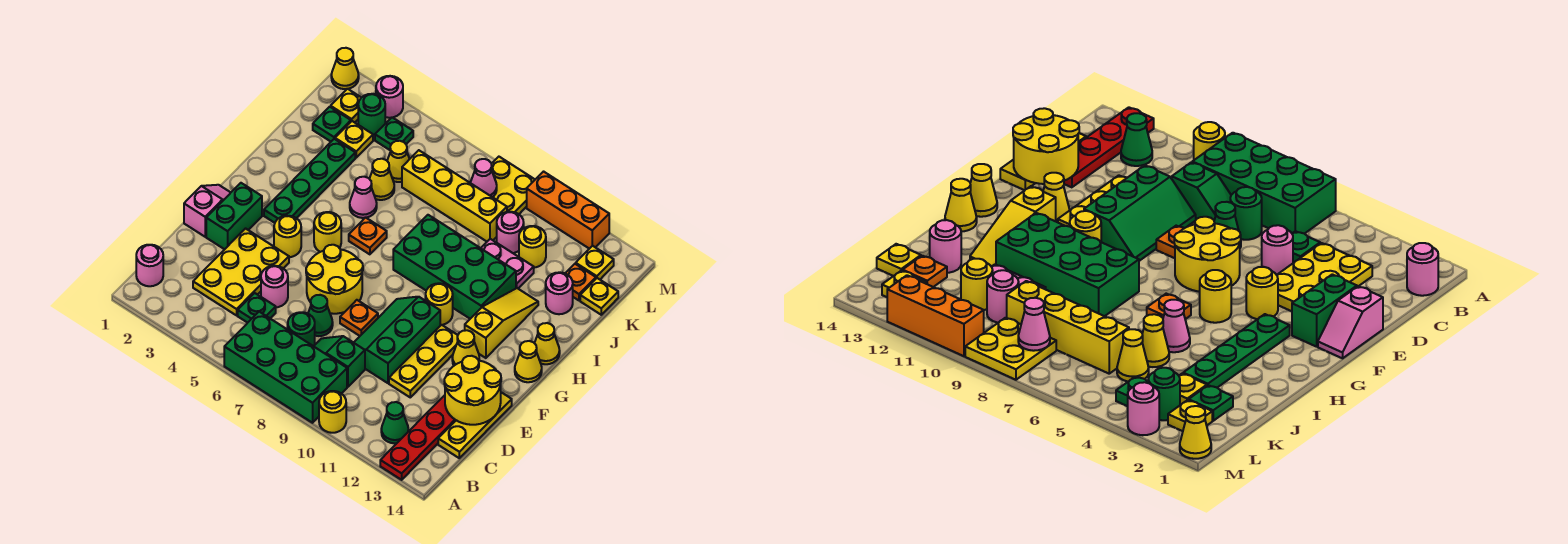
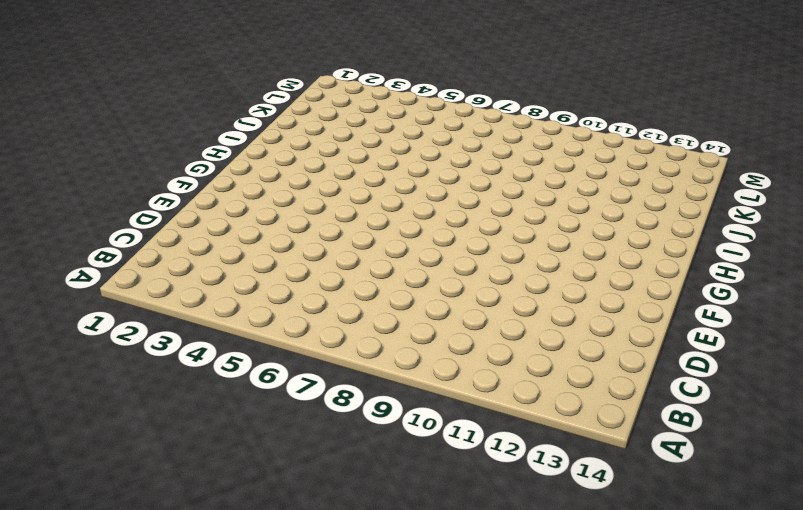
none -> green brick A6:B9 level 1
none -> yellow round brick A10 level 1
none -> red plate A13:D13 level 1
none -> pink round brick B1 level 1

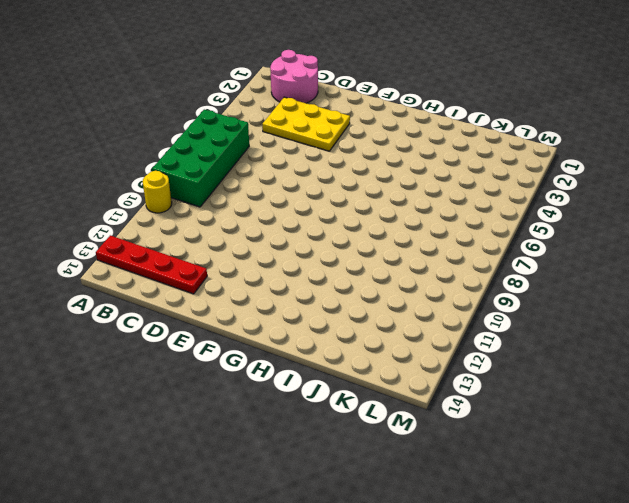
pink round brick B1:C2 level 1 -> pink round brick B1 level 1
none -> green cone B12 level 1
none -> green plate C5 level 1
none -> green round brick C7 level 1
none -> green slope C8:C9 level 1 top 9

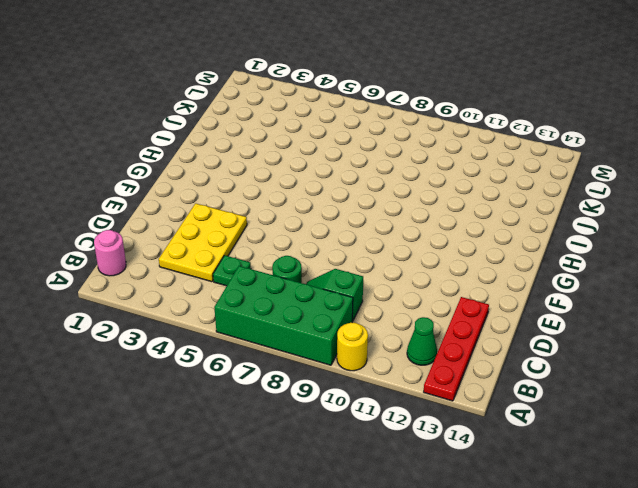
none -> yellow plate C14:E14 level 1
none -> pink round brick D5 level 1
none -> green cone D7 level 1
none -> green slope D9:F10 level 1 top 10

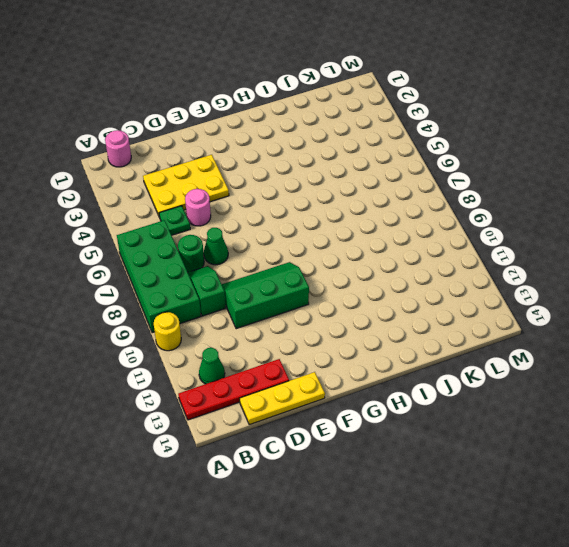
none -> yellow plate D11:F11 level 1
none -> pink slope E1:F1 level 1 top E
none -> green brick E2:F2 level 1
none -> yellow round brick E6:F7 level 1

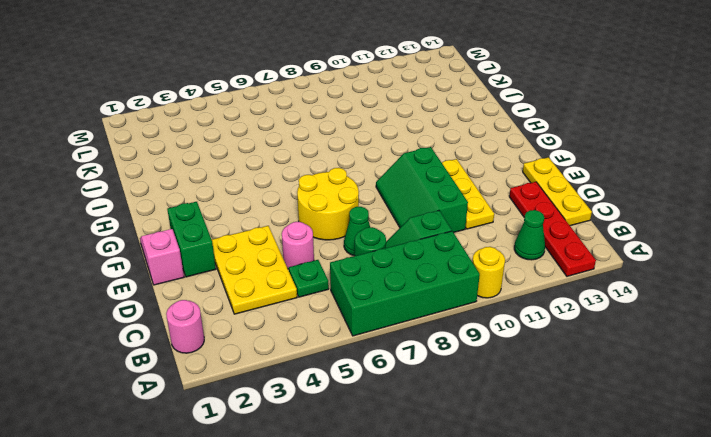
none -> orange plate E8 level 1
none -> yellow round brick F4 level 1
none -> yellow cone F12 level 1
none -> green plate G3:J3 level 1

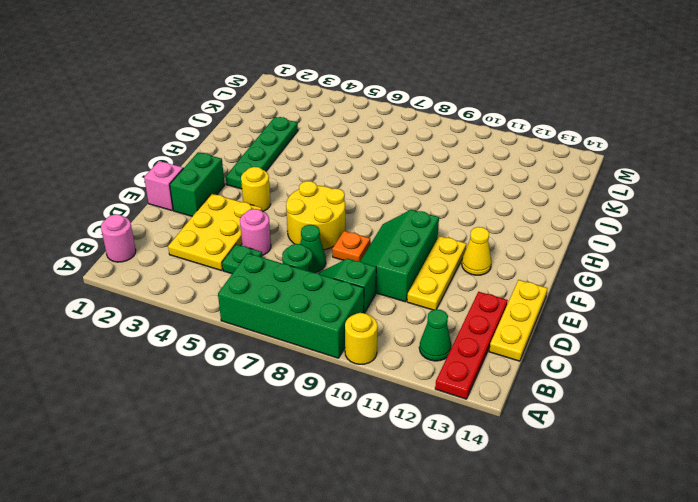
none -> yellow round brick G5 level 1
none -> yellow round brick G10 level 1
none -> yellow slope G12:I12 level 1 top G
none -> yellow cone G14 level 1

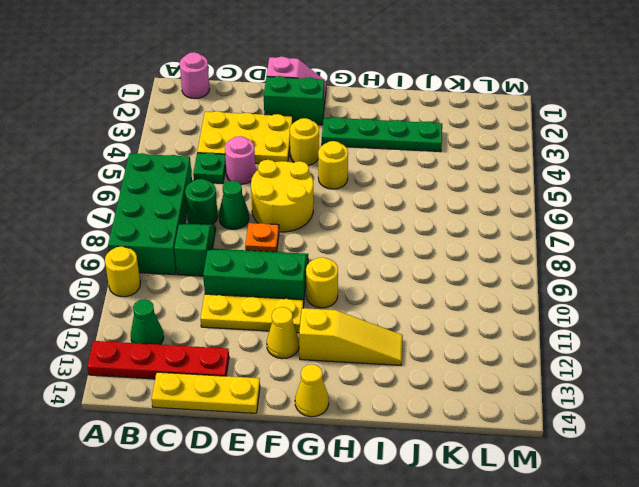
none -> orange plate H6 level 1
none -> green brick H8:I11 level 1
none -> yellow cone H14 level 1
none -> pink cone I5 level 1

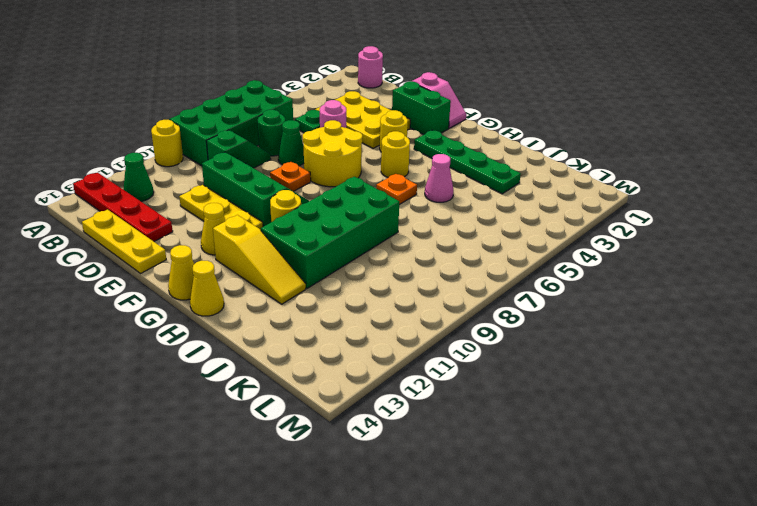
none -> yellow cone J5 level 1
none -> pink plate J10:J11 level 1
none -> pink round brick J13 level 1
none -> green plate K2 level 1

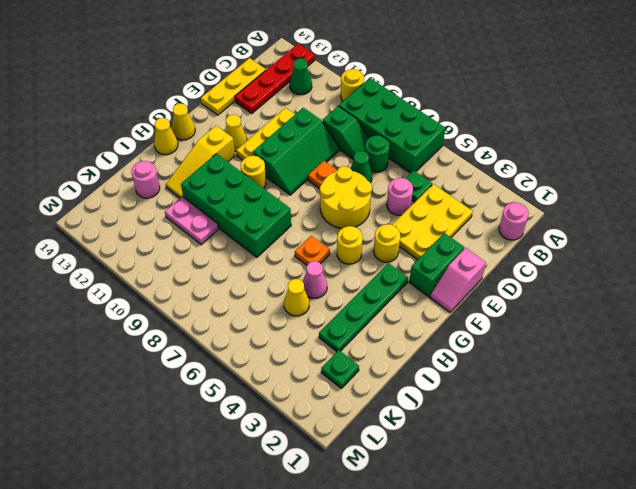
none -> yellow plate K3 level 1
none -> yellow cone K5 level 1
none -> yellow brick K6:K9 level 1
none -> pink round brick K10 level 1

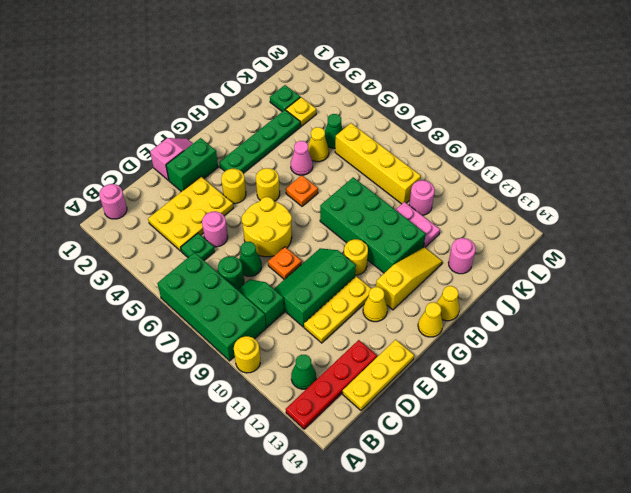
green cone K5 level 1 -> yellow cone K5 level 1
none -> yellow round brick K11 level 1
none -> orange plate K13 level 1
none -> yellow plate K14 level 1
none -> yellow plate L2 level 1

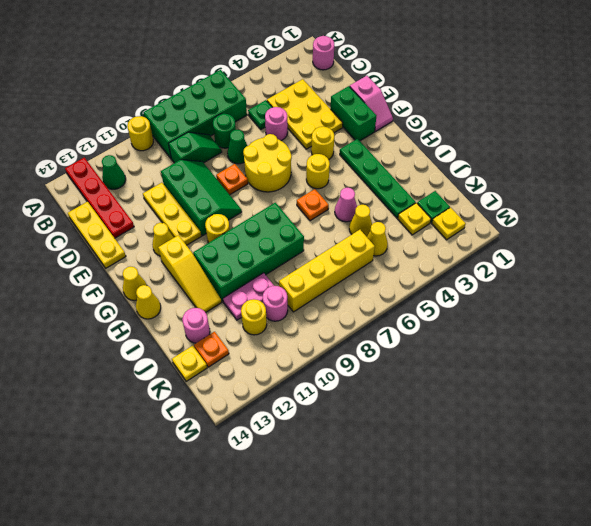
none -> green round brick L3 level 1
none -> green plate L4 level 1
none -> yellow plate L8:M9 level 1
none -> yellow plate L13 level 1

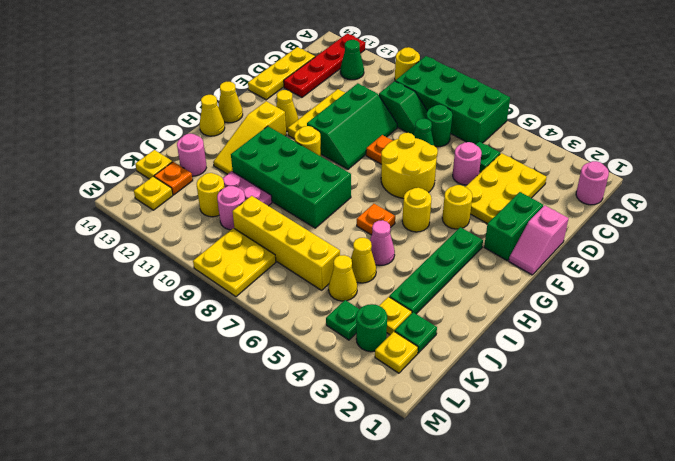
none -> yellow cone M1 level 1
none -> pink round brick M3 level 1
none -> orange brick M10:M12 level 1
none -> yellow round brick D13:E14 level 2

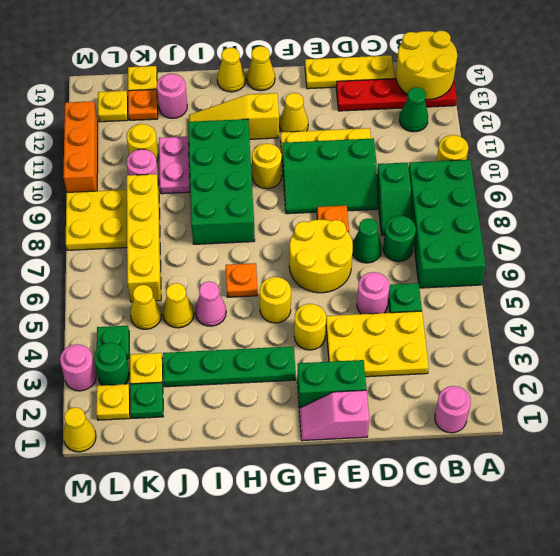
yellow round brick A13:B14 level 2 -> yellow round brick D13:E14 level 2
none -> pink cone L8 level 2

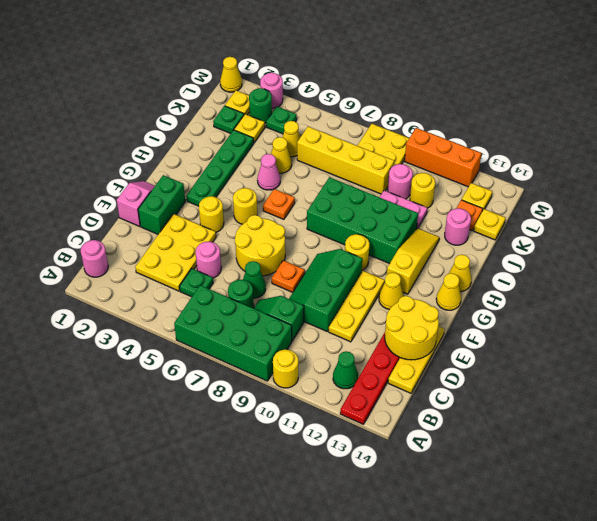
none -> pink cone L8 level 2

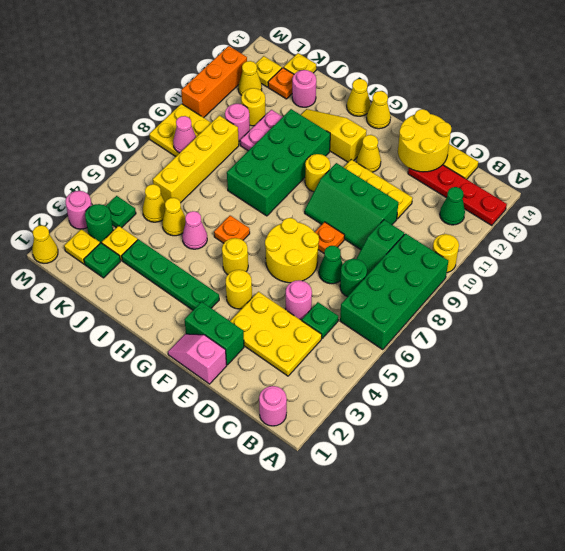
yellow cone L12 level 1 -> none

